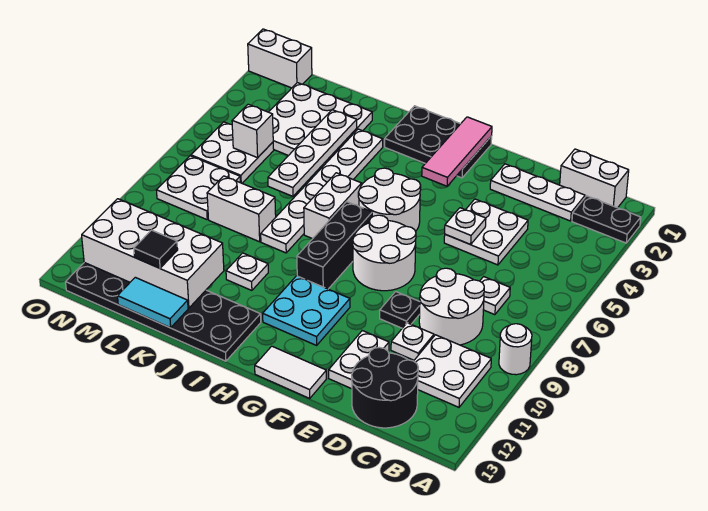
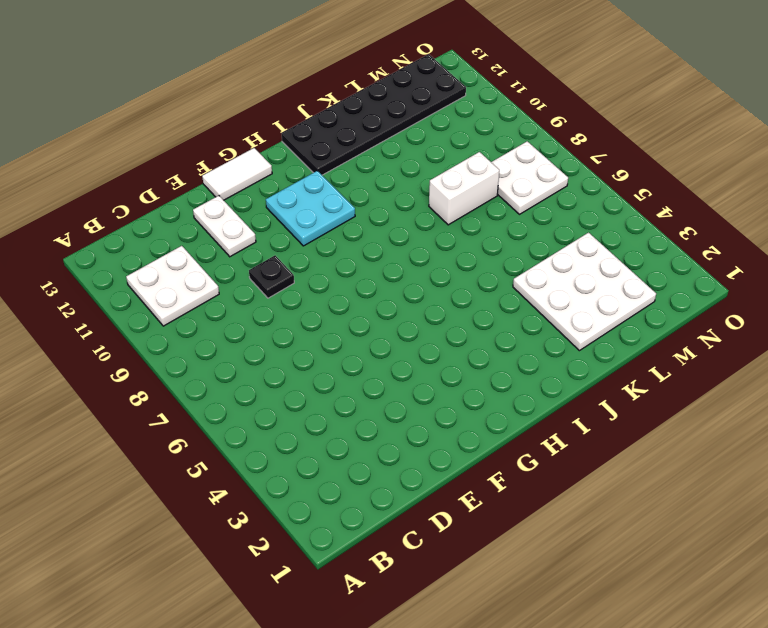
none -> black plate A2:B2 level 1
none -> white round brick A9 level 1
none -> white brick B1:C1 level 1
none -> white plate C2:E2 level 1

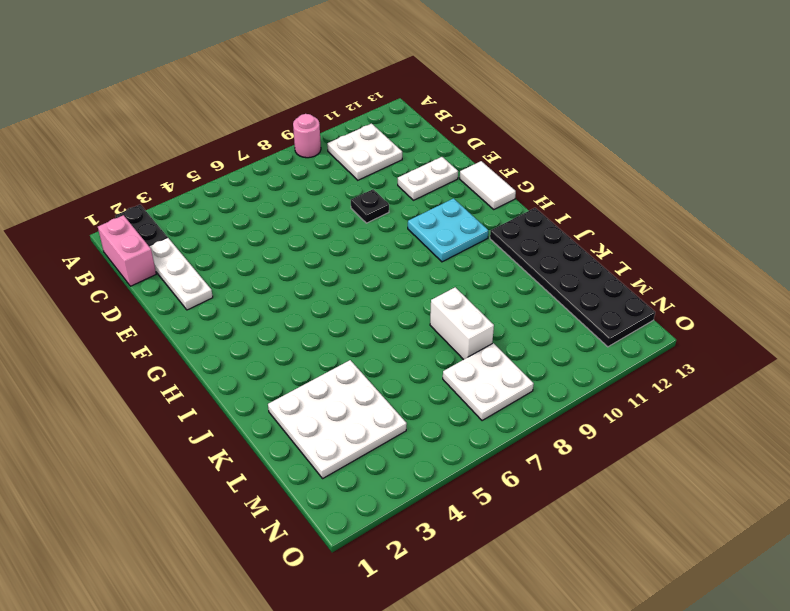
pink round brick A9 level 1 -> white round brick A9 level 1
pink brick B1:C1 level 1 -> white brick B1:C1 level 1
none -> white plate C7 level 1
none -> white round brick C8:D9 level 1
none -> black round brick C12:D13 level 1
none -> white plate D4:E5 level 1

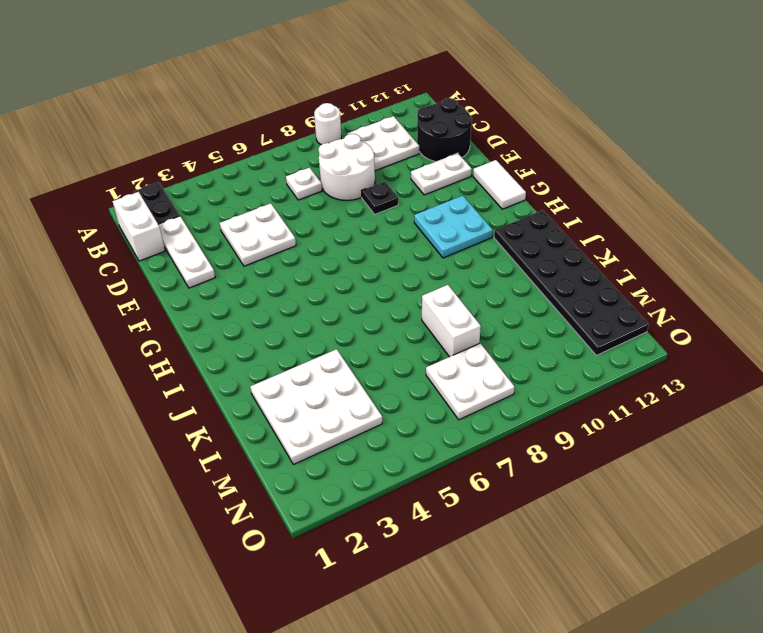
none -> white plate D10 level 1
none -> white round brick F7:G8 level 1
none -> black plate G1:I2 level 1
none -> white round brick G5:H6 level 1

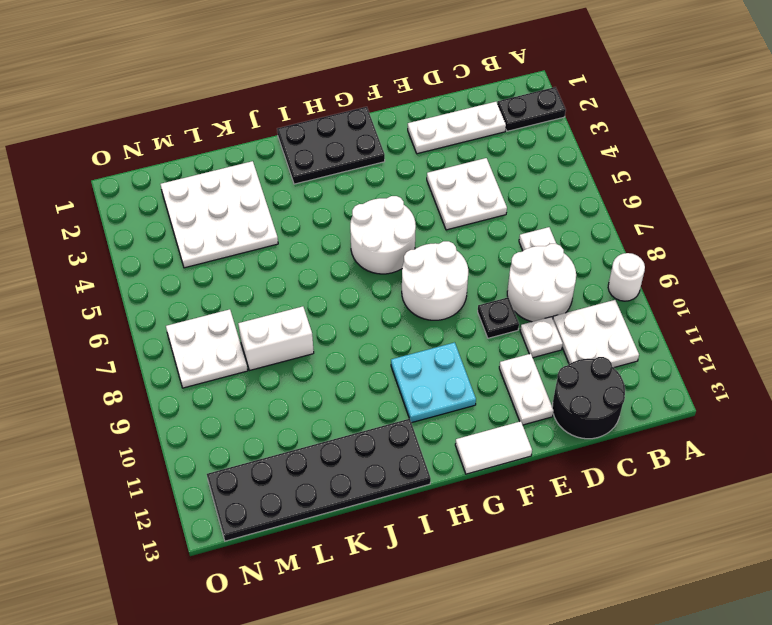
none -> white brick B1:C1 level 1
none -> black brick H7:H9 level 1
none -> white brick I6:I7 level 1
none -> white plate J3:J8 level 1

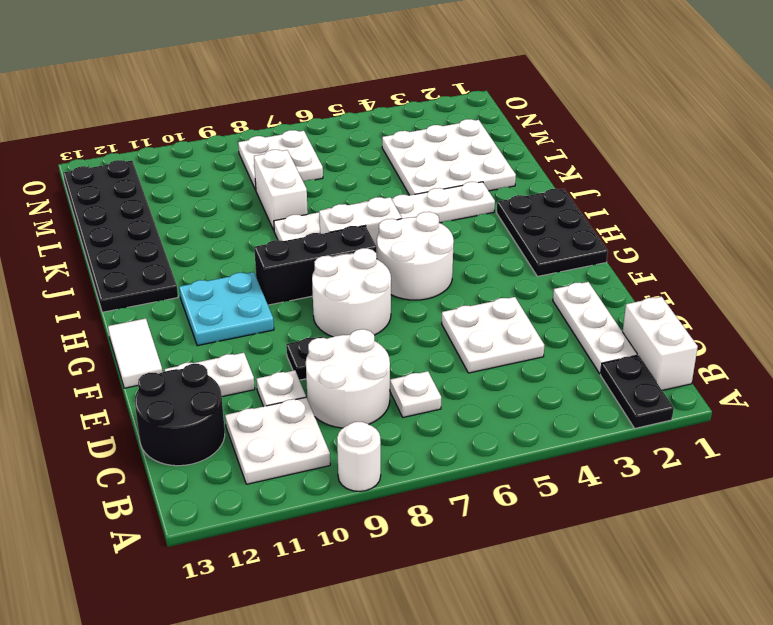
none -> white plate J10 level 1
none -> white plate M5:N6 level 1
none -> white brick N1:O1 level 1
none -> white plate E5 level 2

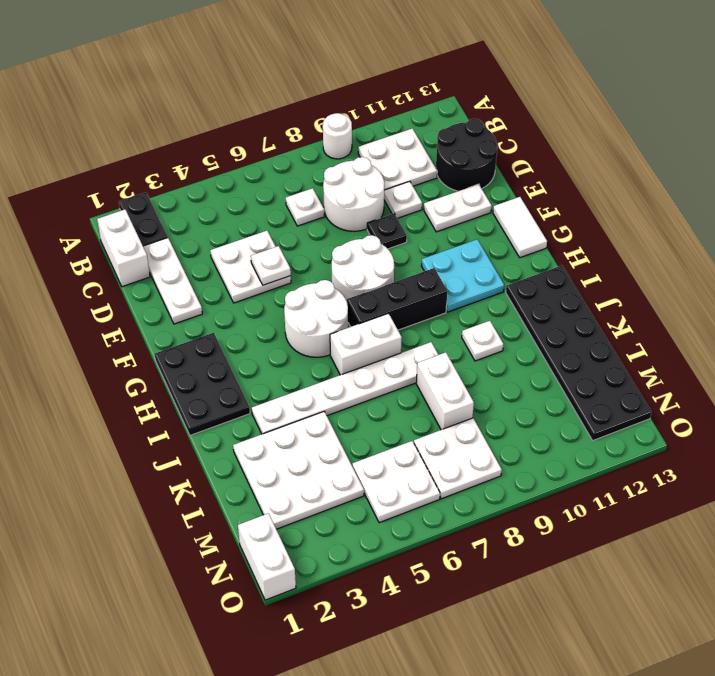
none -> pink tile G1:G3 level 2
none -> white plate K3:K6 level 2
none -> white brick K11:N12 level 2
none -> cyan tile K13:L13 level 2

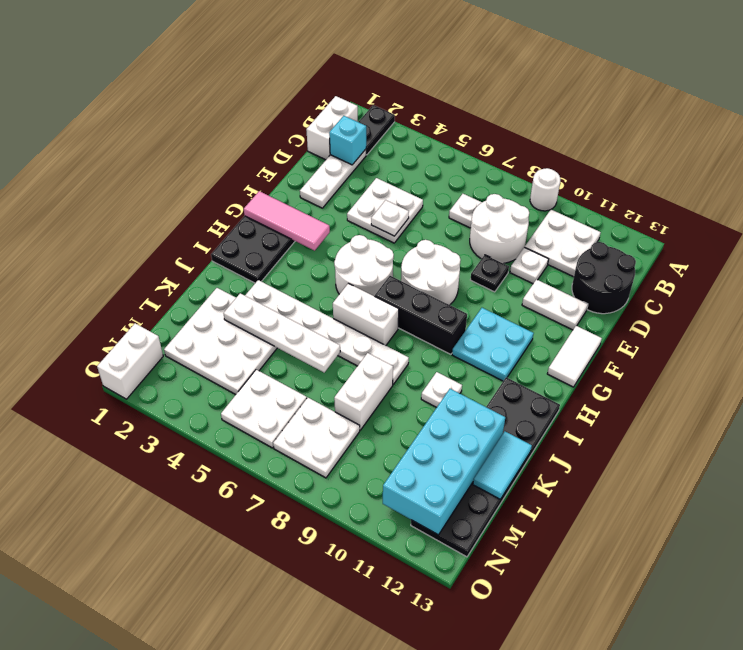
cyan brick C2 level 2 -> none
cyan brick K11:N12 level 2 -> white brick K11:N12 level 2
none -> white brick M5 level 2
none -> black tile L12 level 3

